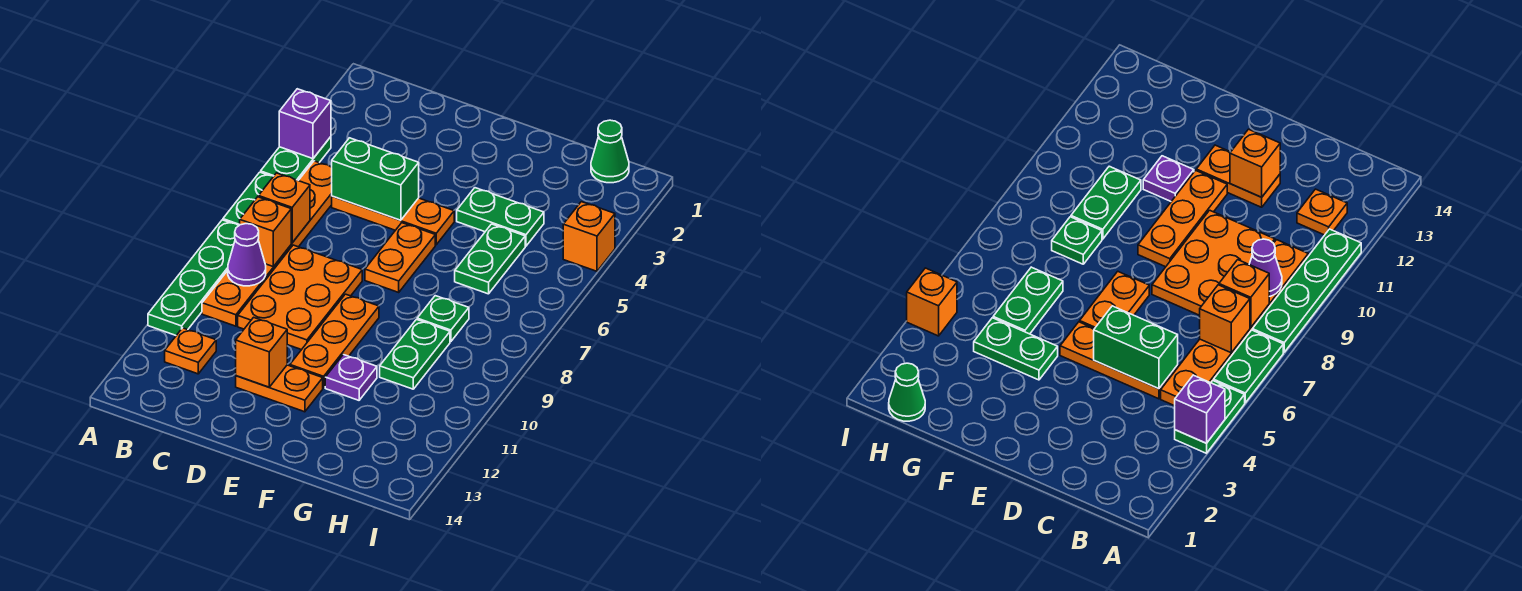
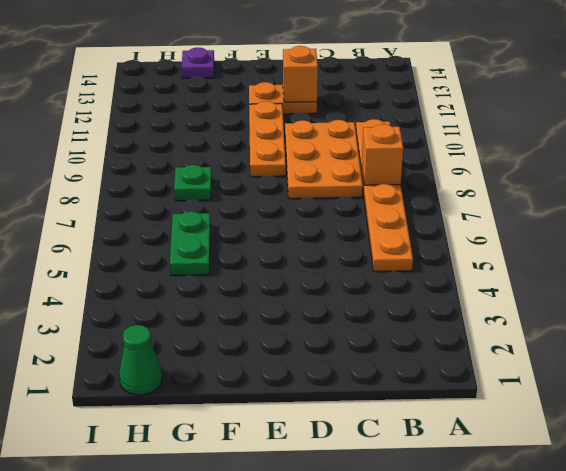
purple plate G14 level 1 -> purple plate F11 level 1
none -> green plate A4:A5 level 1
none -> green plate A6:A7 level 1
none -> green plate A8:A11 level 1

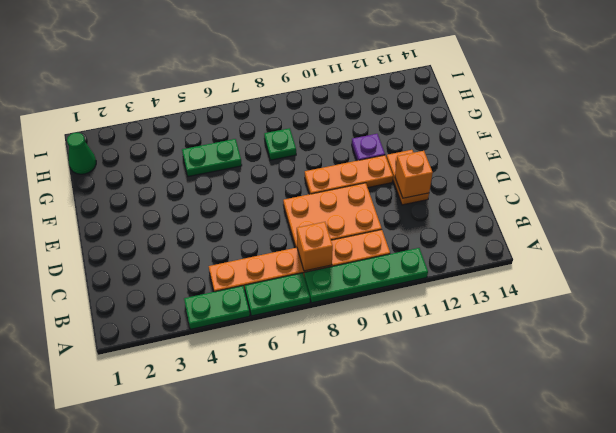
none -> orange plate B12 level 1
none -> orange plate C5:E5 level 1
none -> orange plate E6:E7 level 1

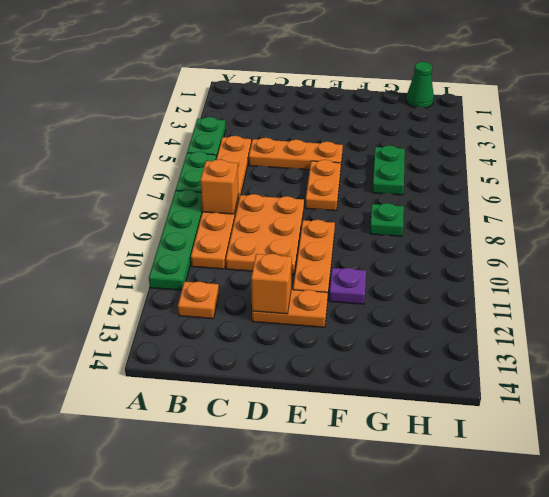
none -> green plate F4:G4 level 1
none -> green plate G9:G10 level 1
none -> orange brick I4 level 1

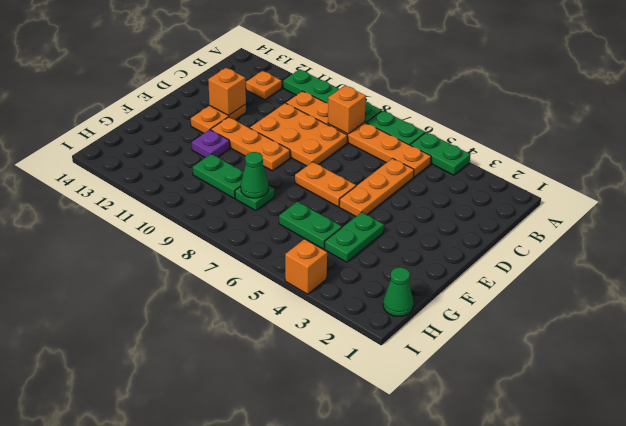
green cone G8 level 2 -> none
none -> purple brick A4 level 2
none -> orange brick B7 level 2
none -> purple cone B9 level 2

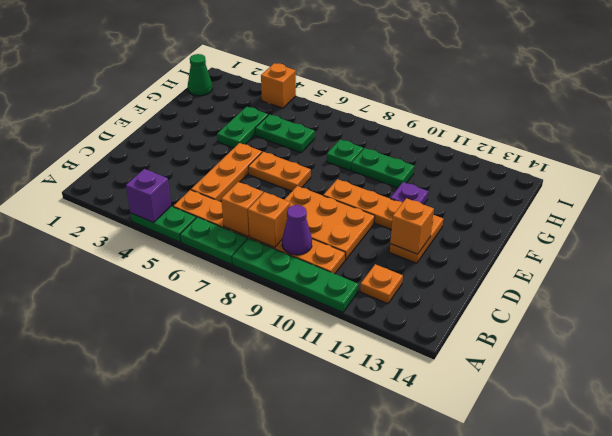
none -> green brick C5:D5 level 2

